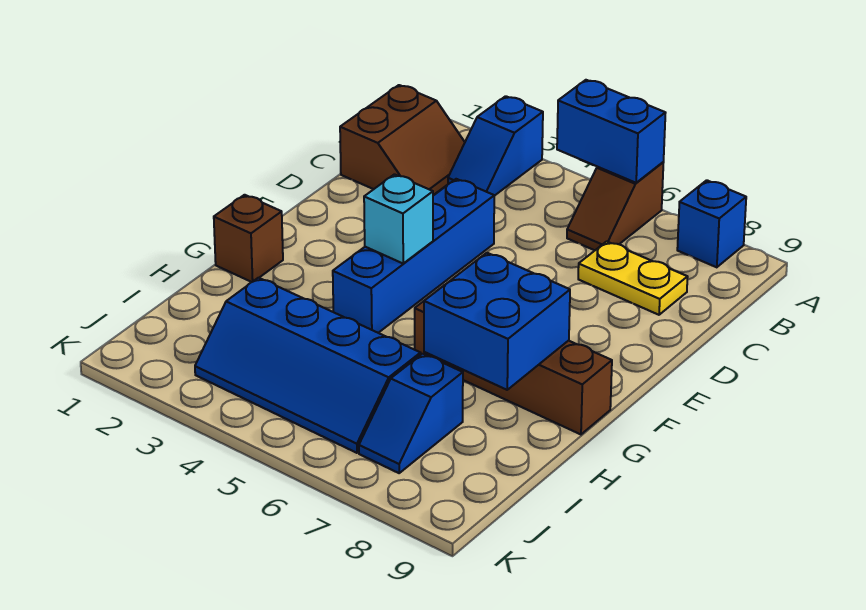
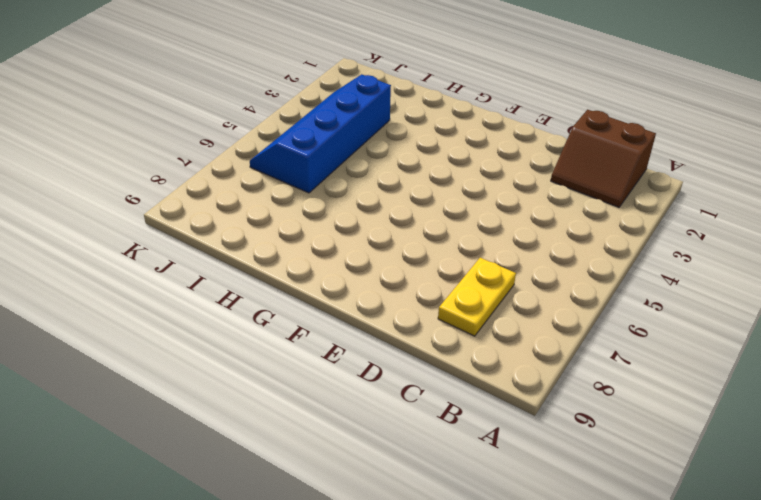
none -> blue slope A3:B3 level 1 top A
none -> brown slope A6:B6 level 1 top A
none -> blue brick A8 level 1

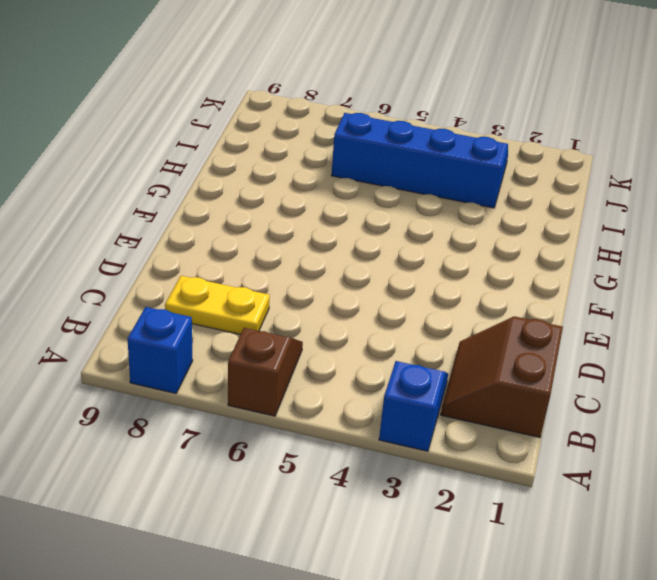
none -> blue brick D4:G4 level 1
none -> brown brick G1 level 1
none -> brown brick G6:G9 level 1

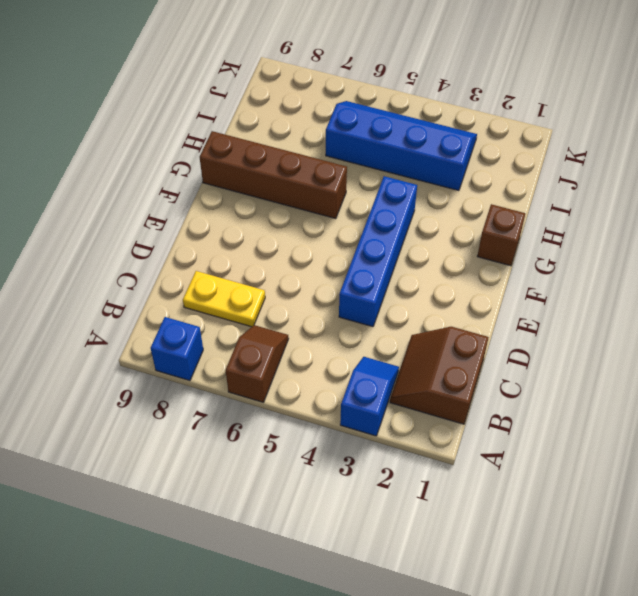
none -> blue slope I7:J7 level 1 top I
none -> blue brick A5:A6 level 2
none -> cyan brick F4 level 2

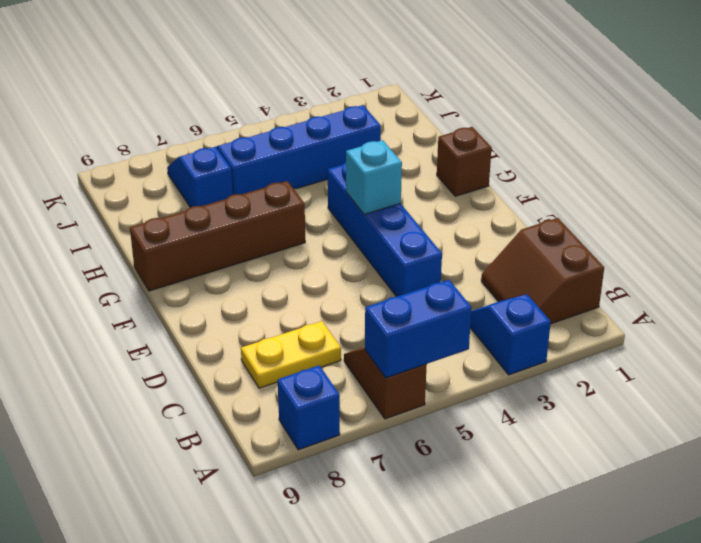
none -> blue brick G7:H8 level 2

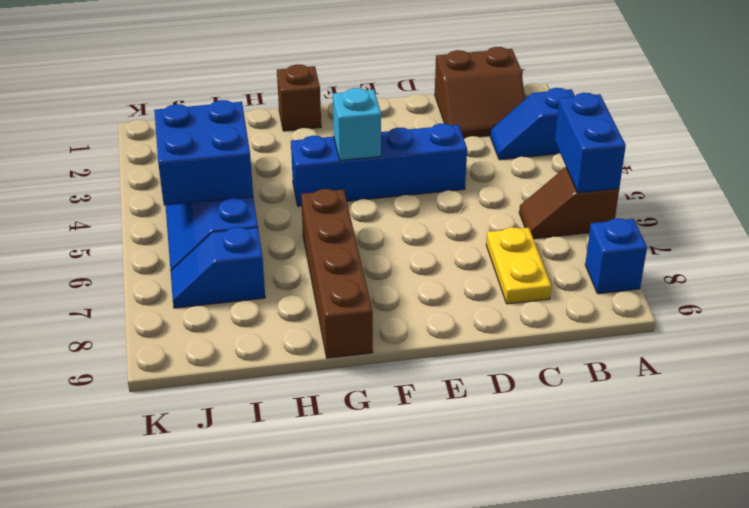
blue brick I4:J5 level 2 -> blue brick G7:H8 level 2

